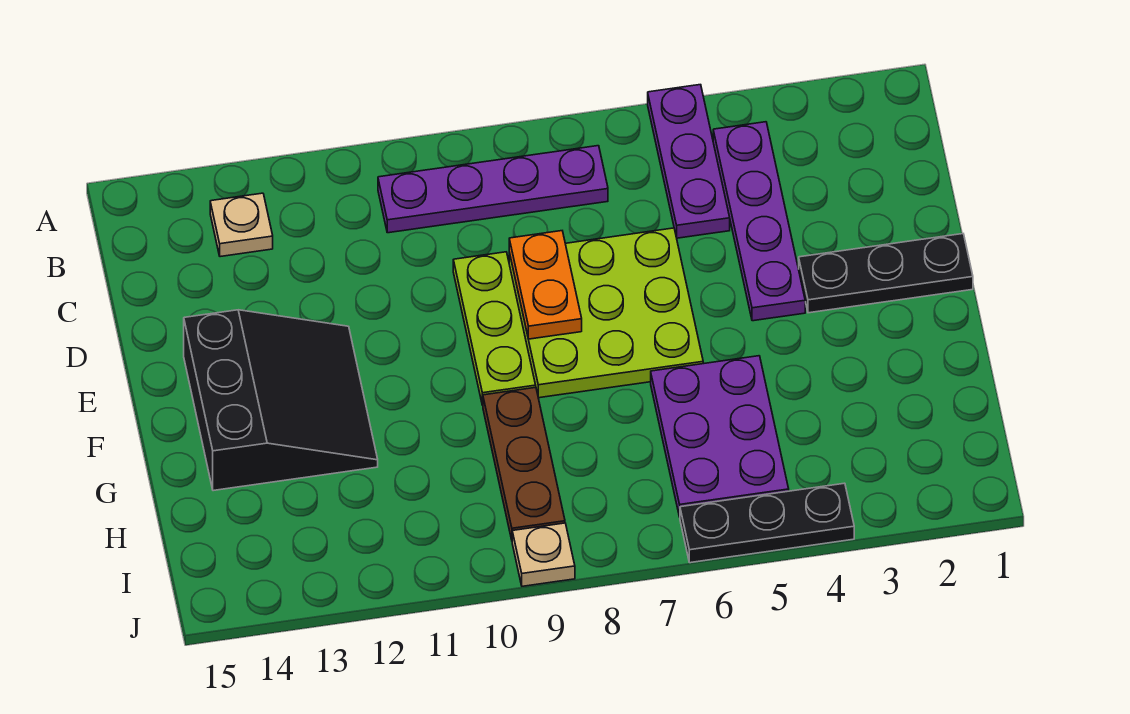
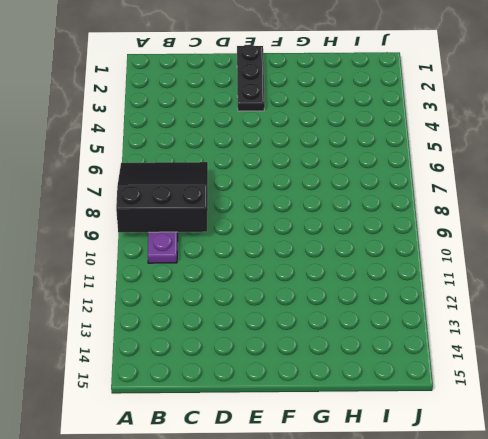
black slope A7:C9 level 2 top 9 -> black slope E12:G14 level 1 top 14
none -> purple plate A5:C5 level 1
none -> purple plate B4:E4 level 1
none -> tan plate B13 level 1

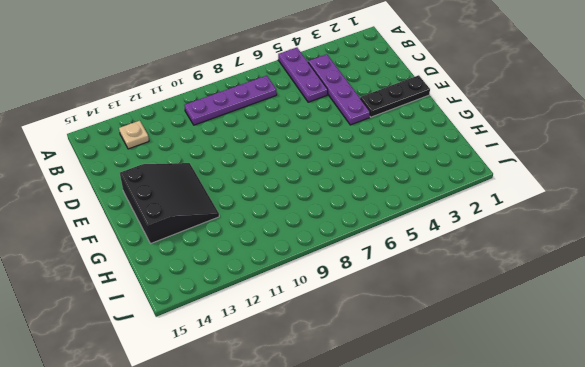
none -> lime plate D6:F8 level 1
none -> lime plate D9:F9 level 1
none -> purple plate G5:I6 level 1

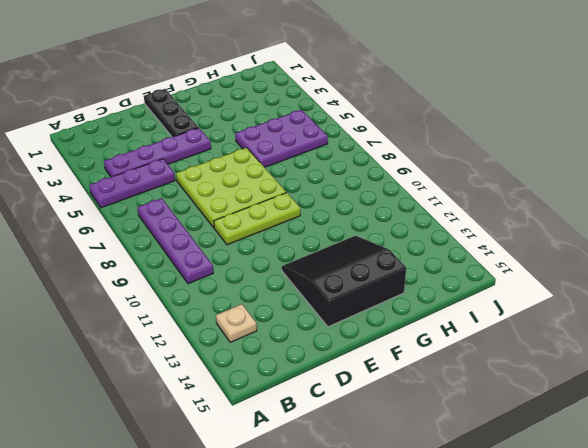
none -> brown plate G9:I9 level 1
none -> black plate J4:J6 level 1
none -> tan plate J9 level 1

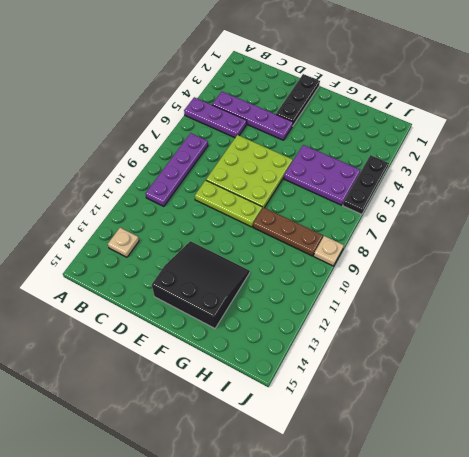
none -> orange plate D8:E8 level 2

